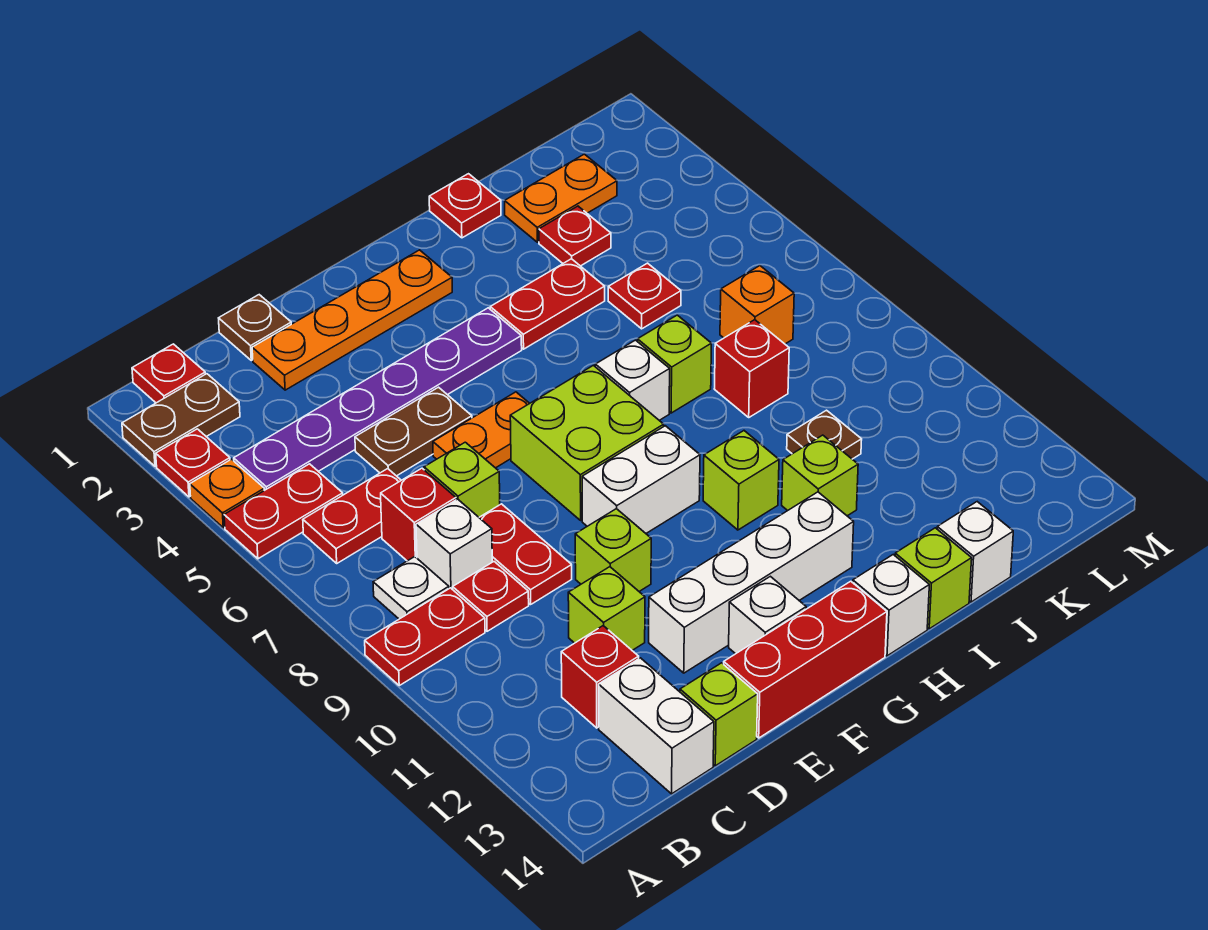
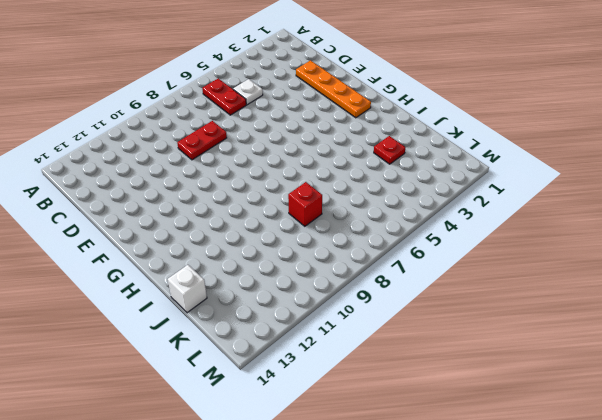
white plate C5 level 1 -> white plate B8 level 1
none -> brown plate A2:B2 level 1
none -> red plate A3 level 1
none -> orange plate A4 level 1
none -> red plate A5:B5 level 1

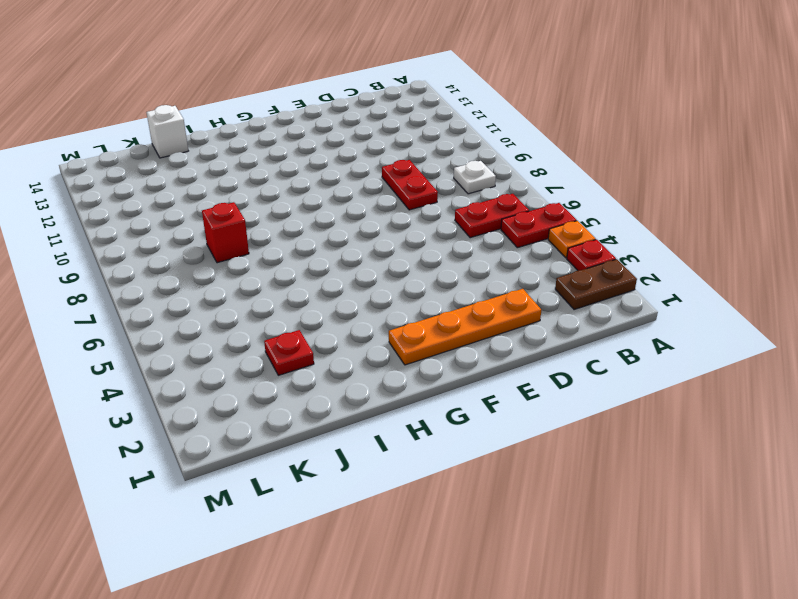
none -> red plate A9:B9 level 1
none -> red plate B1 level 1
none -> purple plate B4:G4 level 1
none -> red brick C7 level 1

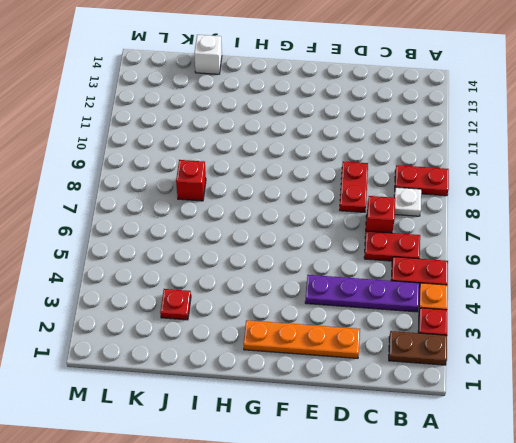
purple plate B4:E4 level 1 -> purple plate B4:G4 level 1
none -> red plate B1 level 1
none -> white brick C8 level 1
none -> red plate C9 level 1
none -> red brick C12 level 1

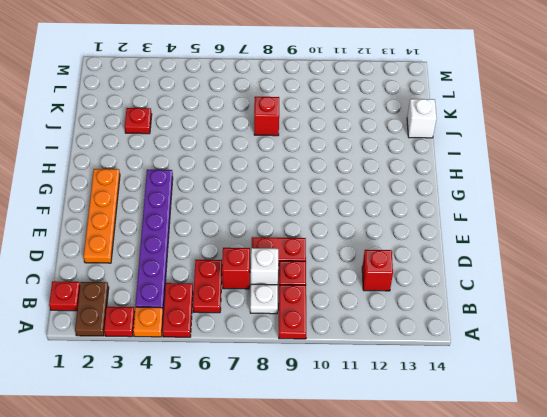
none -> white brick C13:C14 level 1
none -> brown plate D1 level 1
none -> brown plate D5:E5 level 1
none -> lime brick D7 level 1

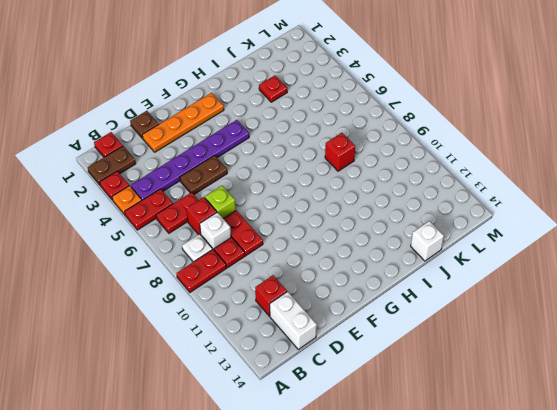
none -> lime brick D11 level 1
none -> lime brick D14 level 1
none -> orange plate E6:F6 level 1
none -> lime brick E10 level 1

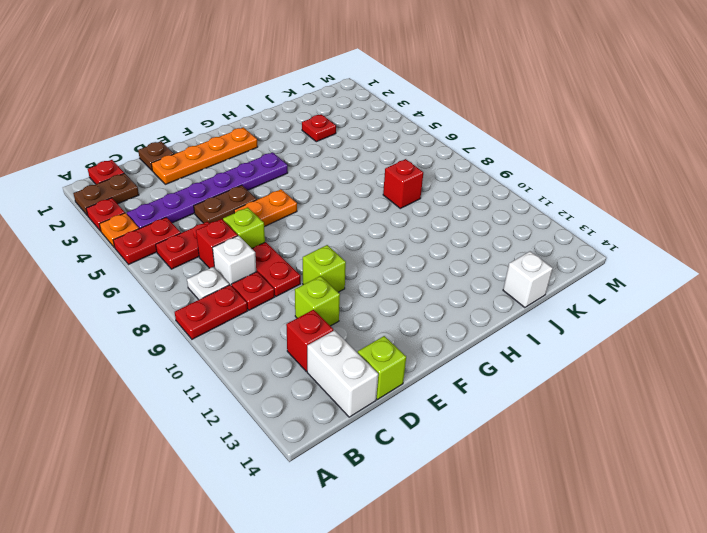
none -> white brick E12:H12 level 1
none -> red brick E14:G14 level 1
none -> lime brick F7:G8 level 1
none -> white brick F9:G9 level 1

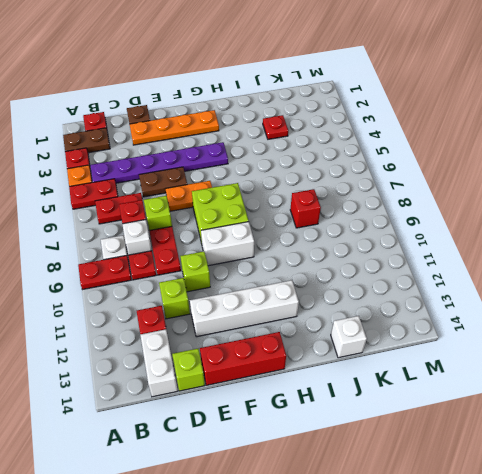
none -> white brick F13 level 1
none -> red plate H4:I4 level 1
none -> white brick H7 level 1
none -> lime brick H10 level 1

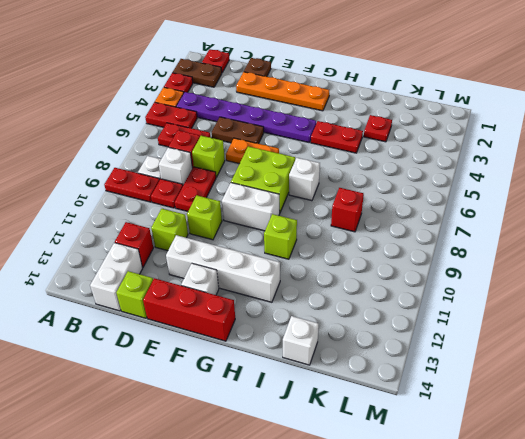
none -> white brick H14 level 1
none -> red plate I1 level 1
none -> lime brick I7 level 1
none -> lime brick I11 level 1

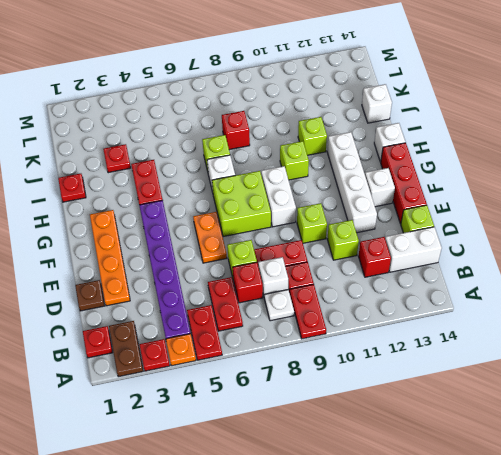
none -> brown plate D5:E5 level 1
none -> lime brick I14 level 1
none -> orange plate J2:K2 level 1
none -> red plate J5 level 1

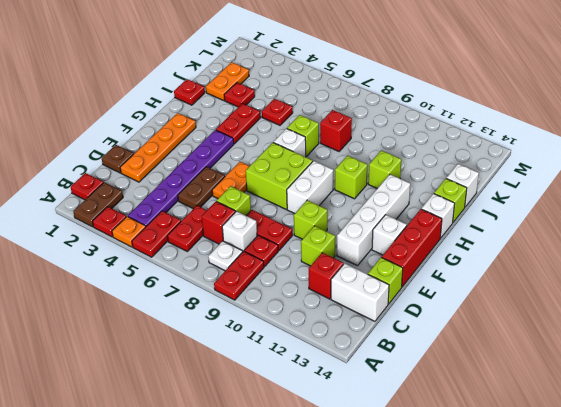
none -> brown plate J10 level 1
none -> orange brick K7 level 1

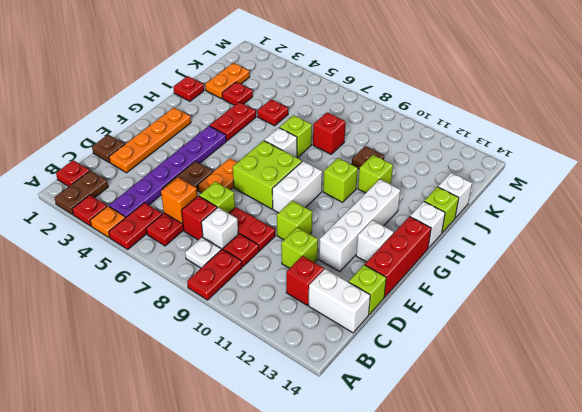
orange brick C6 level 2 -> orange brick K7 level 1

